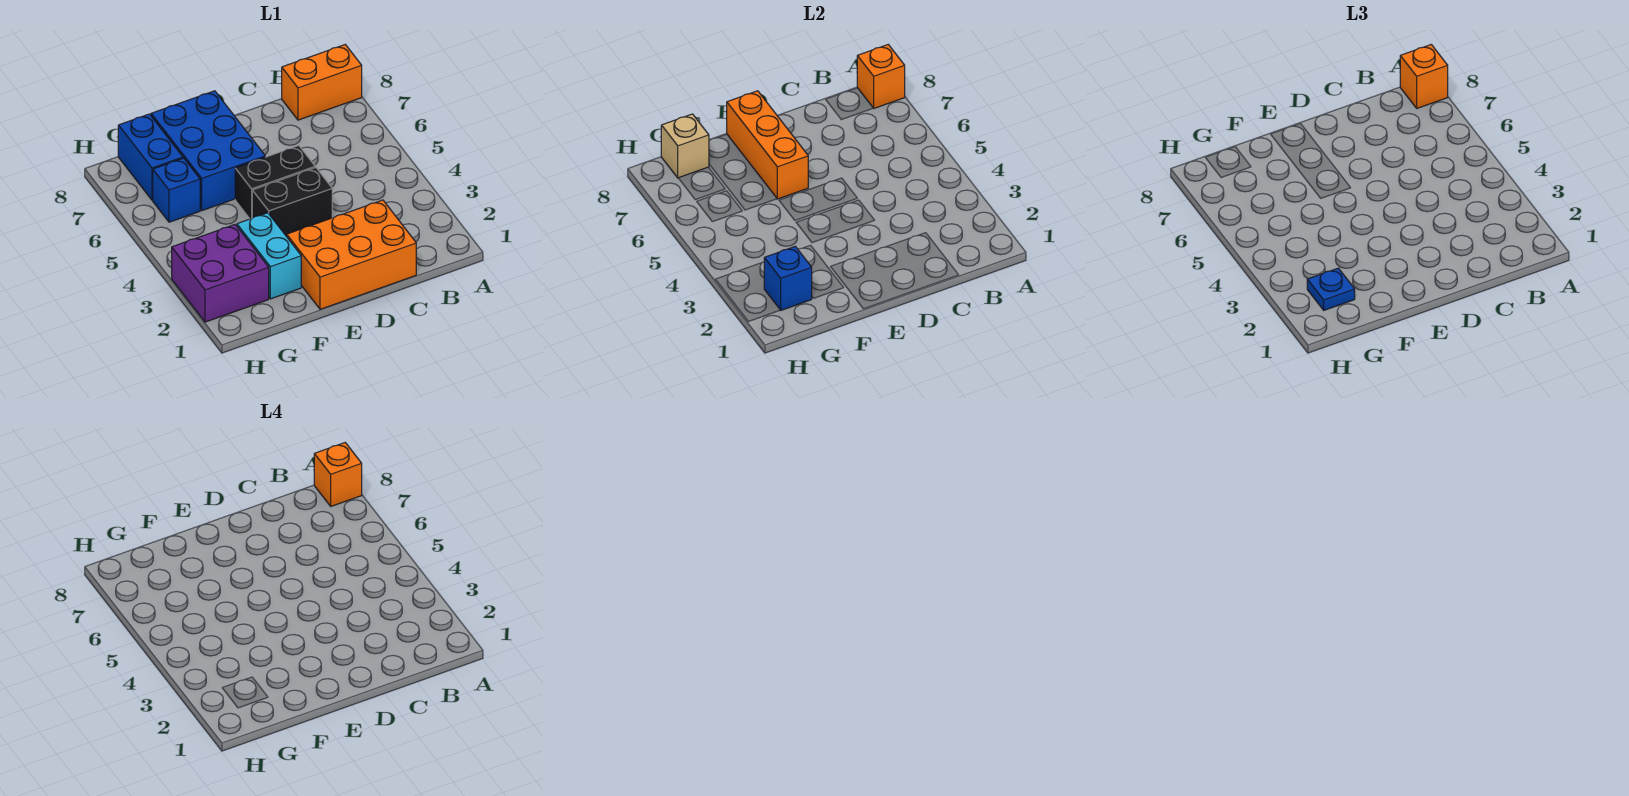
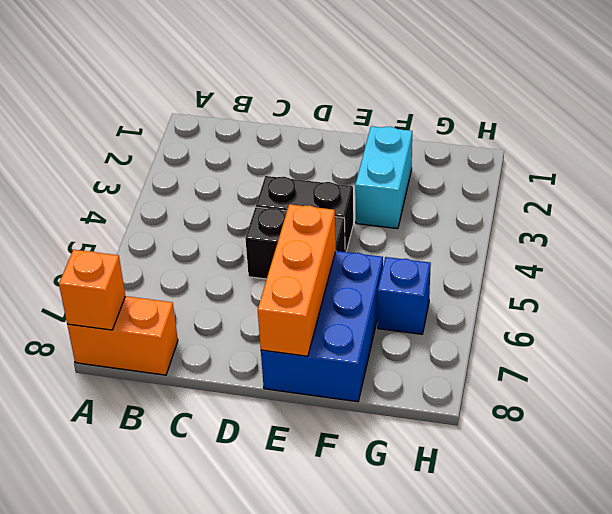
none -> orange brick C1:E2 level 1
none -> purple brick G2:H3 level 1
none -> blue brick G7:G8 level 1

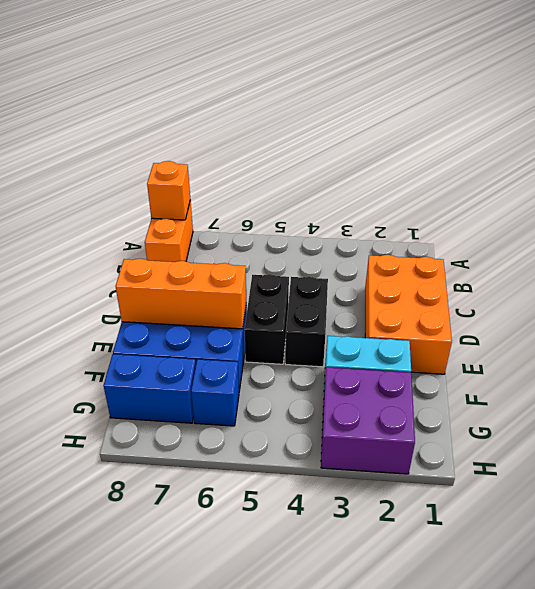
none -> blue brick G2 level 2
none -> tan brick G8 level 2
none -> orange brick A8 level 3

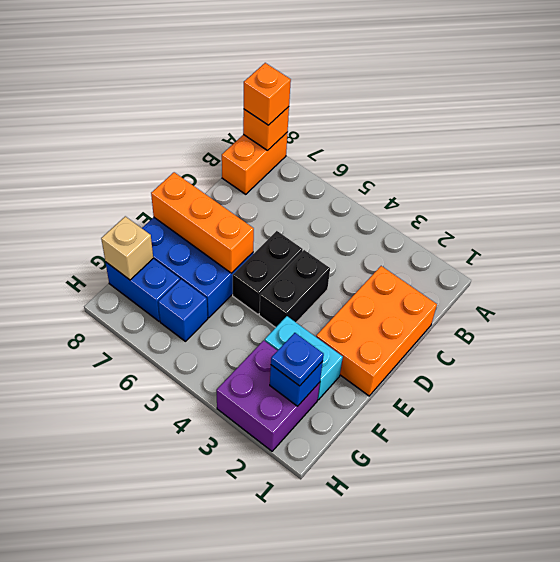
none -> orange brick A8 level 4

